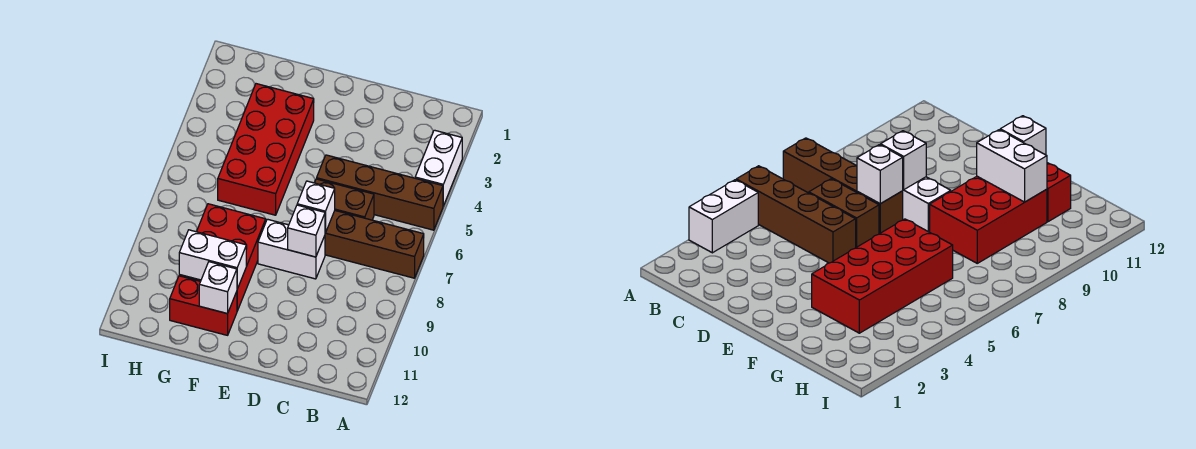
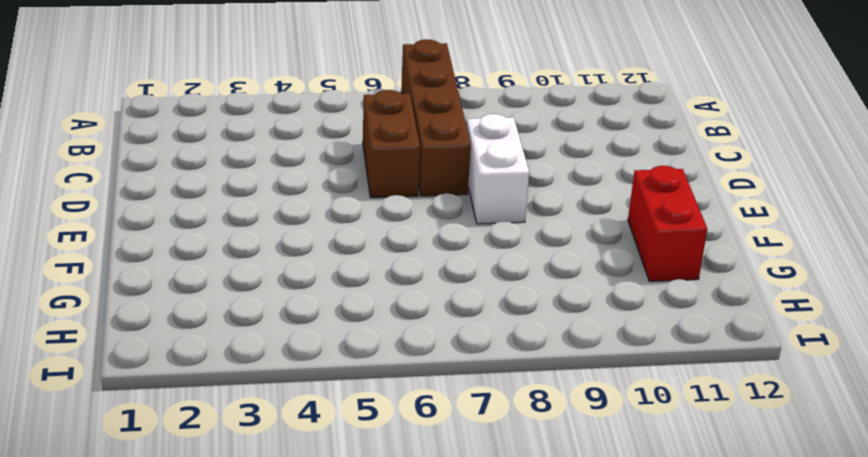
none -> white brick A3:A4 level 1
none -> brown brick A5:D5 level 1
none -> red brick F3:G6 level 1

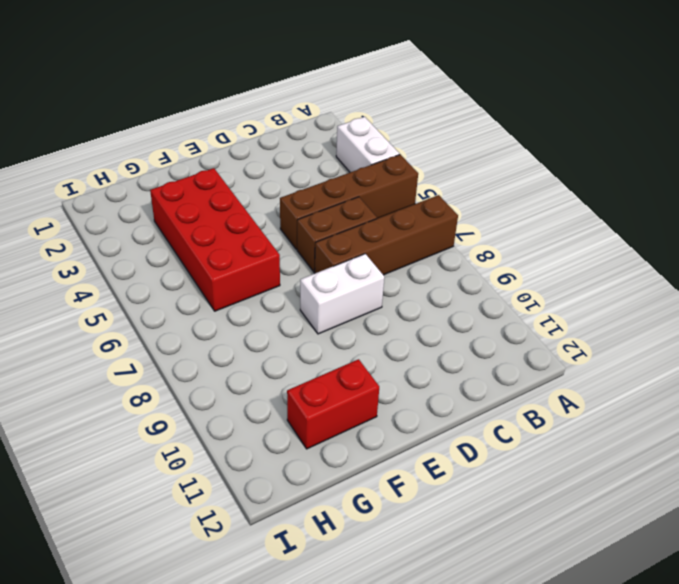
none -> red brick F8:G10 level 1
none -> white brick D7 level 2
none -> white brick D8 level 2

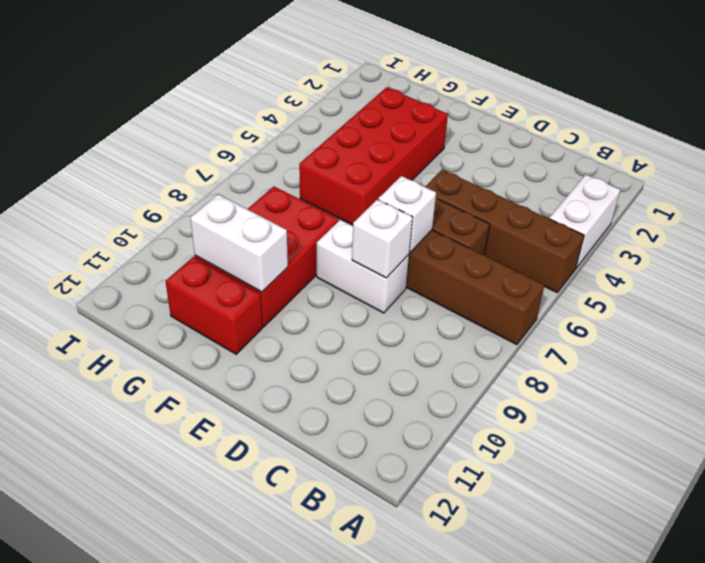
none -> white brick F11 level 2

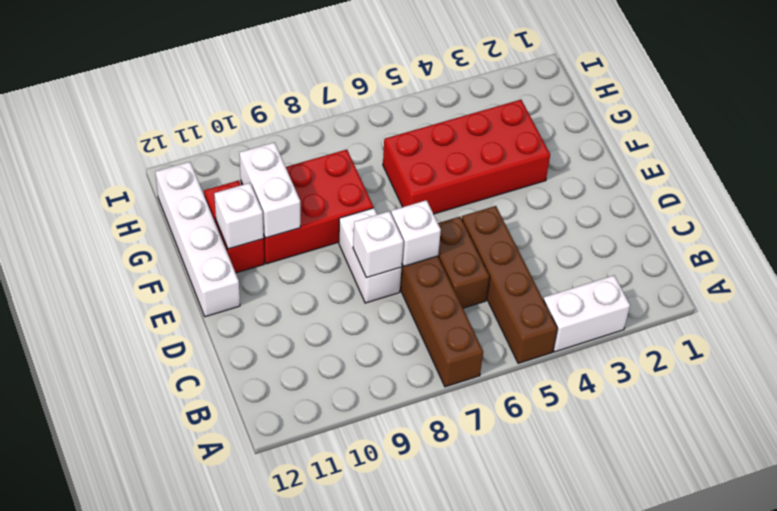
white brick E12:H12 level 1 -> none

